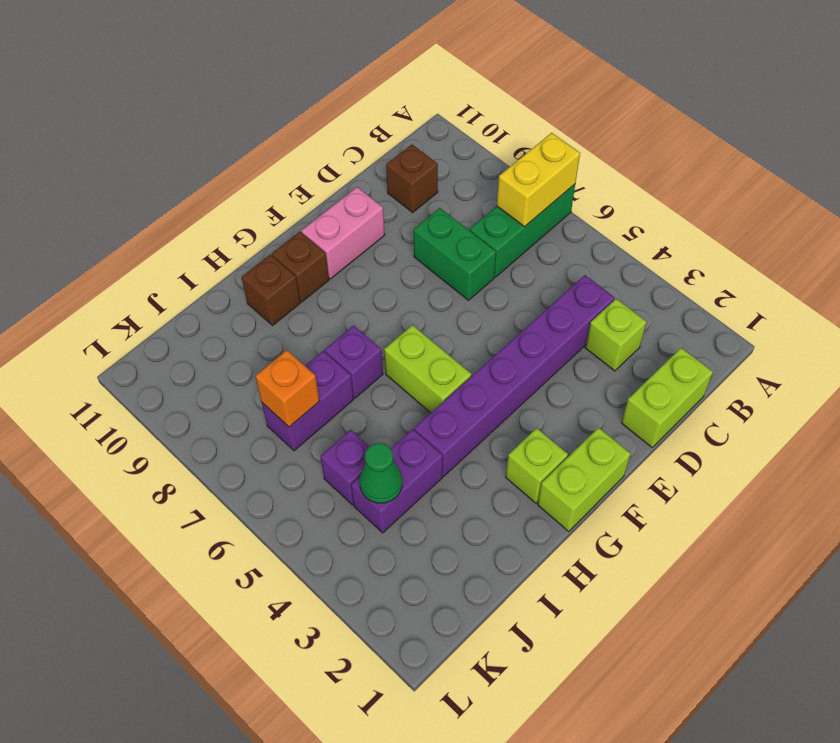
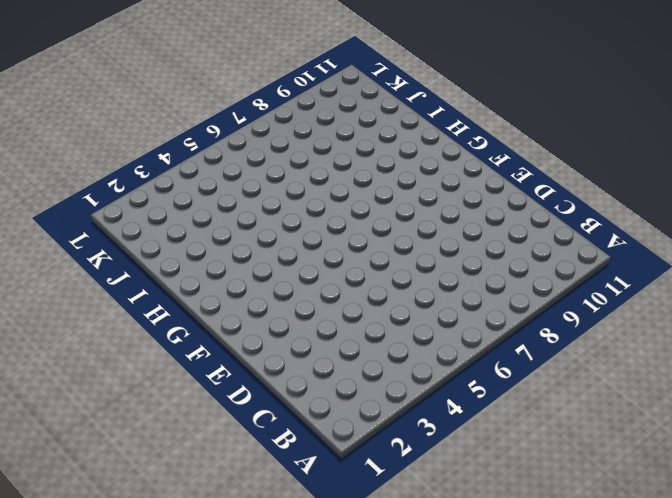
none -> green brick A7:C7 level 1
none -> lime brick C1:D1 level 1
none -> lime brick C3 level 1

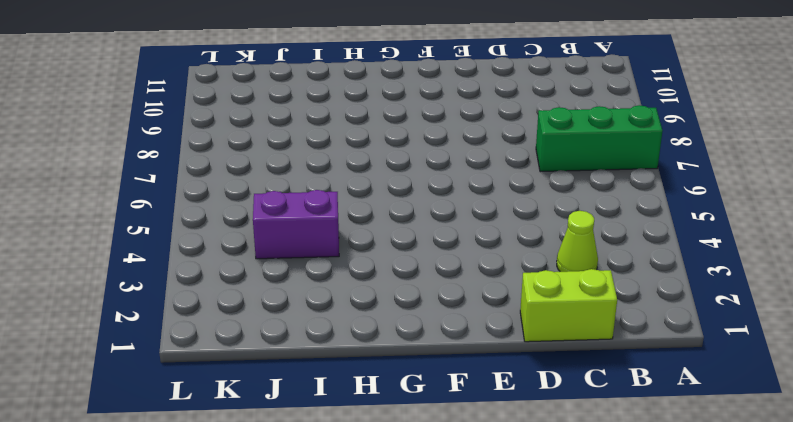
lime cone C3 level 1 -> lime brick C3 level 1
none -> purple brick C4:H4 level 1
none -> brown brick C10 level 1
none -> green brick D7:D8 level 1

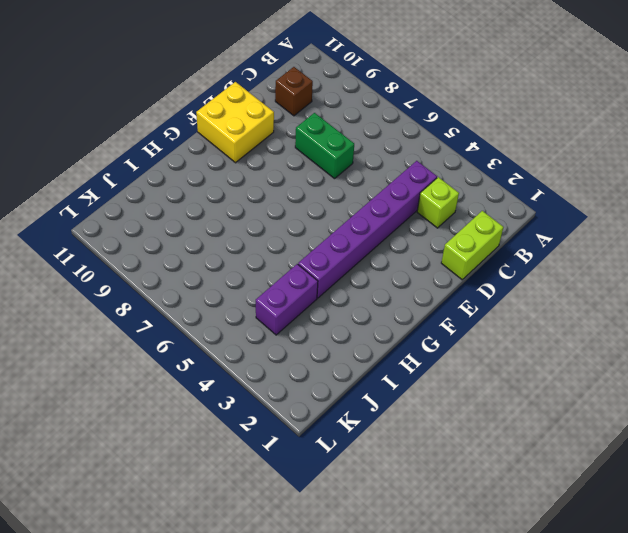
yellow brick E10:F11 level 1 -> pink brick E10:F10 level 1
none -> green brick A7:C7 level 1
none -> lime brick F1:G1 level 1
none -> lime brick G2 level 1

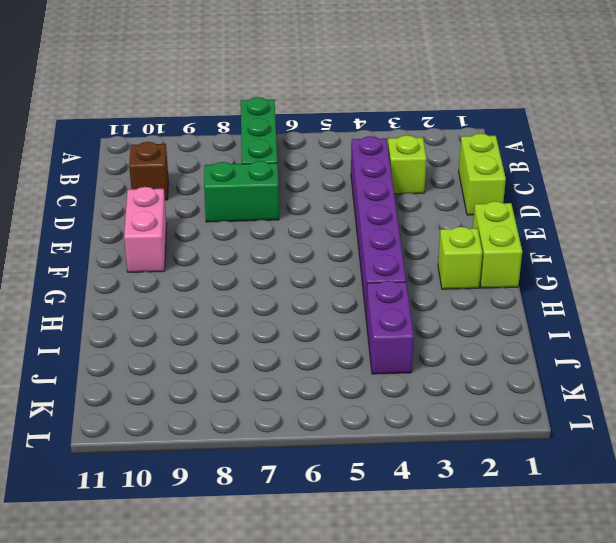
none -> lime brick G5:G6 level 1
none -> brown brick G10 level 1
none -> purple brick H7 level 1

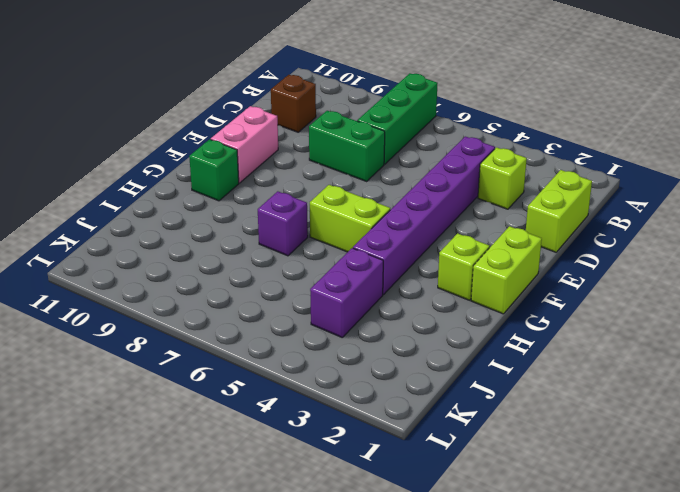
green brick G10 level 1 -> brown brick G10 level 1
none -> brown brick H10 level 1
none -> purple brick I7:J7 level 1
none -> purple brick J5 level 1

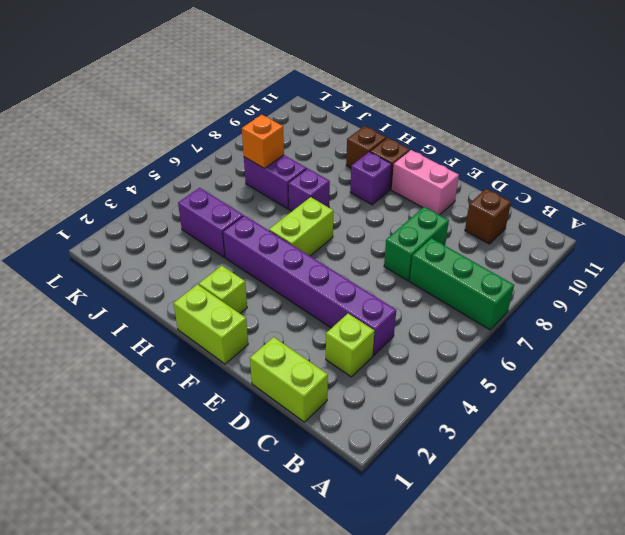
purple brick G9 level 1 -> purple brick J5 level 1
none -> yellow brick A7:B7 level 2
none -> green cone J4 level 2

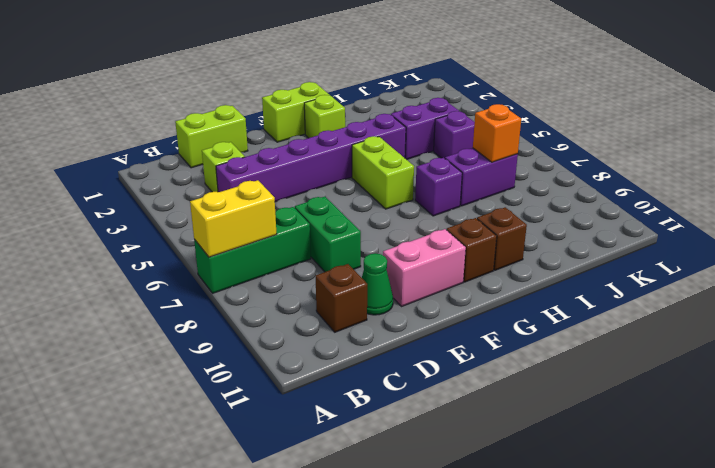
green cone D10 level 1 -> green cone J4 level 2

